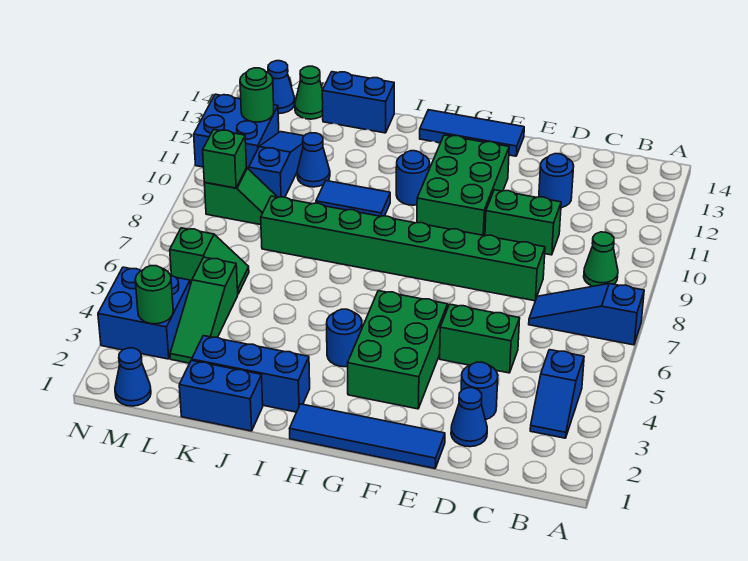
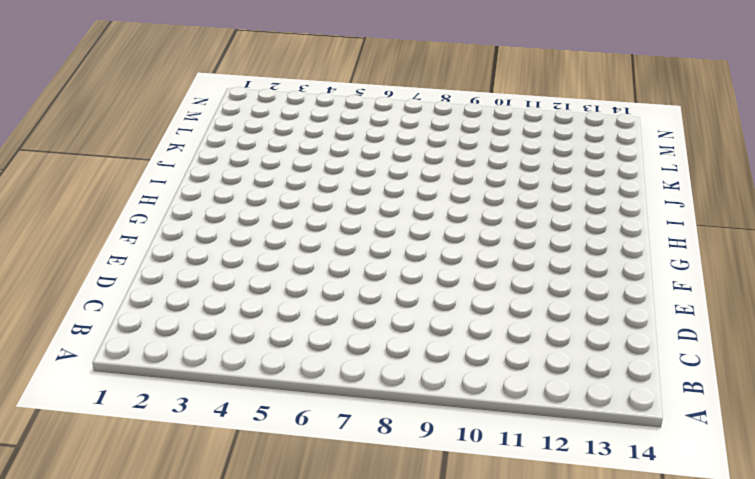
none -> blue slope A7:C7 level 1 top A
none -> blue slope B3:B4 level 1 top 4
none -> green cone B9 level 1
none -> blue cone D2 level 1

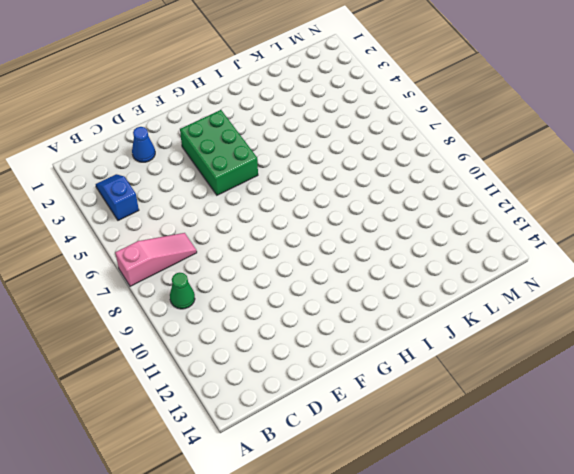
pink slope A7:C7 level 1 top A -> blue slope A7:C7 level 1 top A
none -> blue round brick D3 level 1
none -> green brick D5:E5 level 1
none -> green brick D8:K8 level 1
none -> green brick D10:E10 level 1

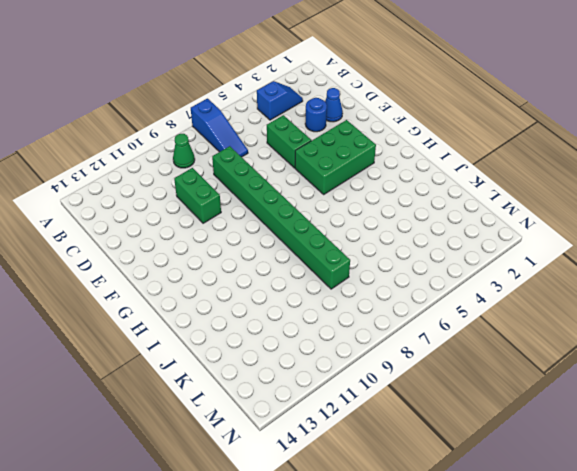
none -> blue round brick D12 level 1
none -> blue tile E1:H1 level 1
none -> green brick F10:G12 level 1
none -> blue tile F14:H14 level 1

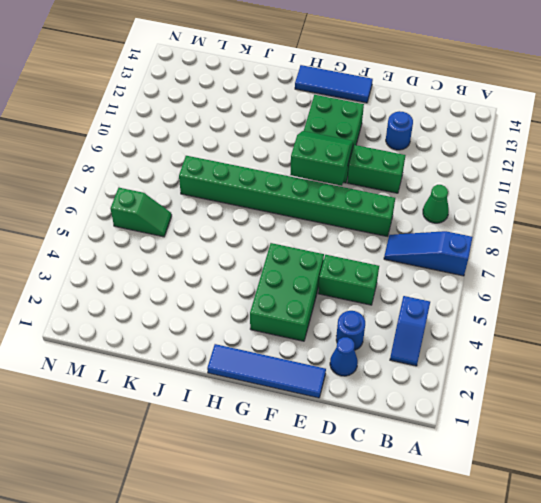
green slope F9:G10 level 2 top 9 -> none
none -> blue round brick H4 level 1
none -> blue round brick H11 level 1
none -> blue brick I2:K2 level 1
none -> blue tile I10:J10 level 1

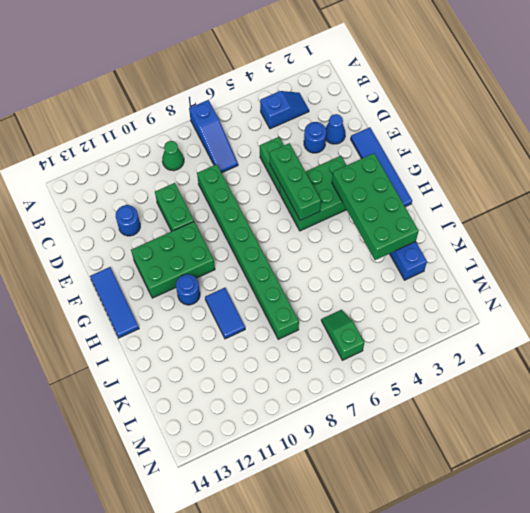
green brick E5:G5 level 2 -> none
green brick G2:J3 level 2 -> none
none -> blue round brick H4 level 1
none -> blue brick J1:K1 level 1
none -> blue brick J14:K14 level 1
none -> blue cone K11 level 1

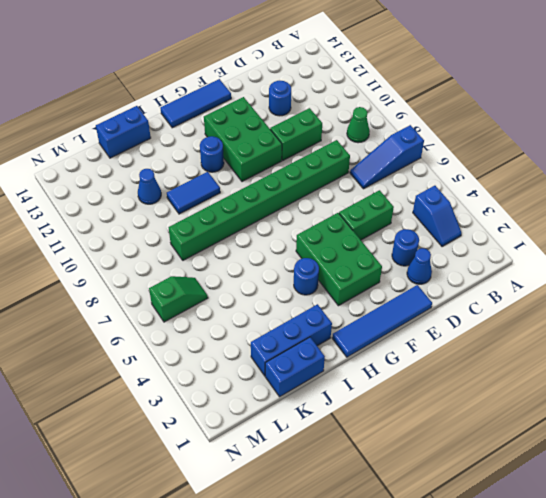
none -> green slope L3:L5 level 1 top 5
none -> green slope L9:M9 level 1 top M
none -> blue slope L10:L12 level 1 top 10
none -> green cone L14 level 1

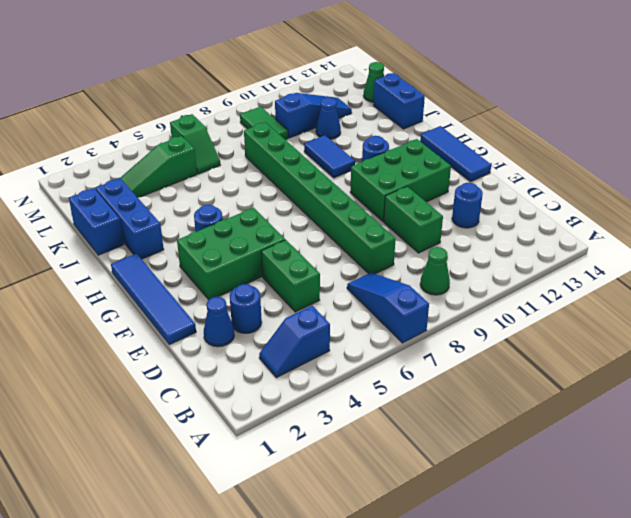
green tile L9:M9 level 1 -> green slope L9:M9 level 1 top M
none -> blue cone M1 level 1
none -> blue brick M3:N4 level 1
none -> blue brick M11:N12 level 1
none -> blue cone M14 level 1

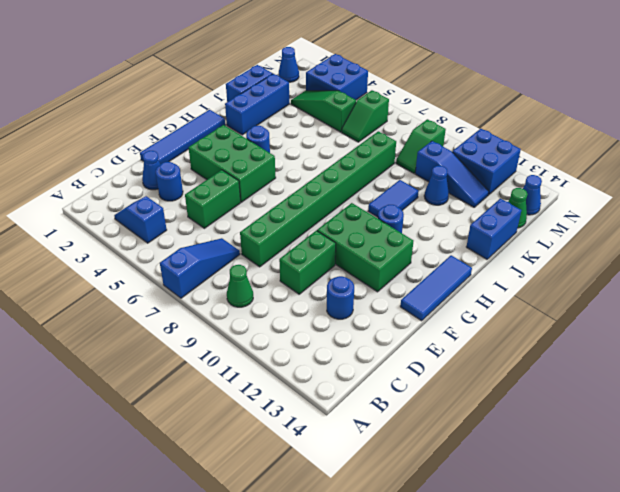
none -> green round brick M3 level 2
none -> green brick M9 level 2
none -> green round brick M12 level 2

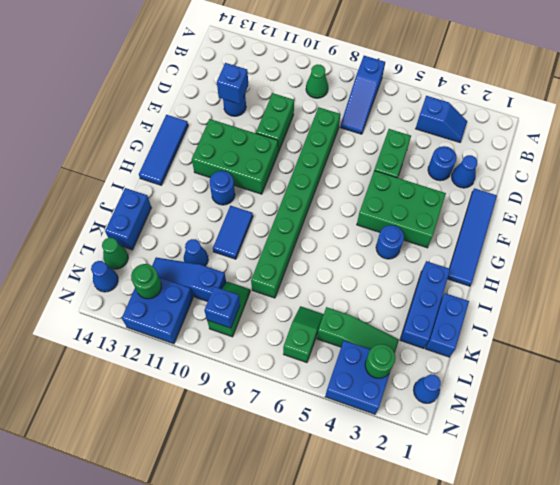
blue brick D12 level 2 -> none
blue brick M9 level 2 -> green brick M9 level 2

